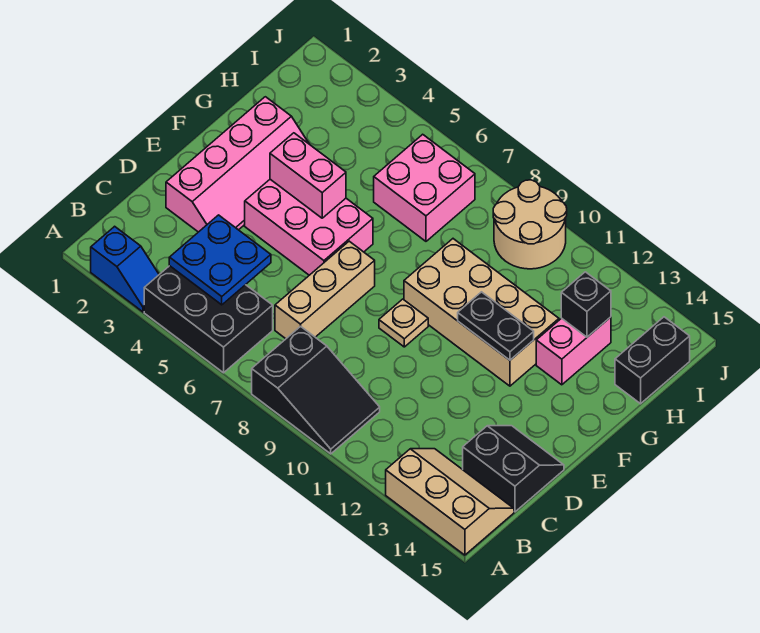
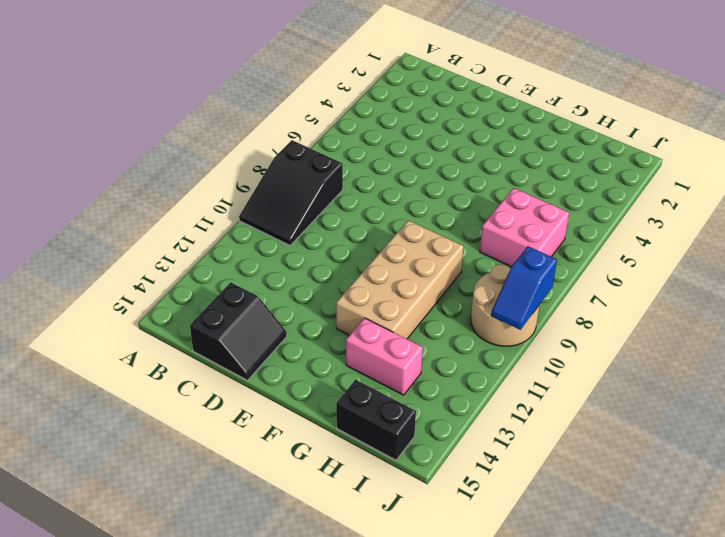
blue slope J9:J10 level 2 top 9 -> blue slope A2:A3 level 1 top 2
none -> black brick A4:B6 level 1
none -> tan slope A13:B15 level 1 top A
none -> tan brick C7:E7 level 1

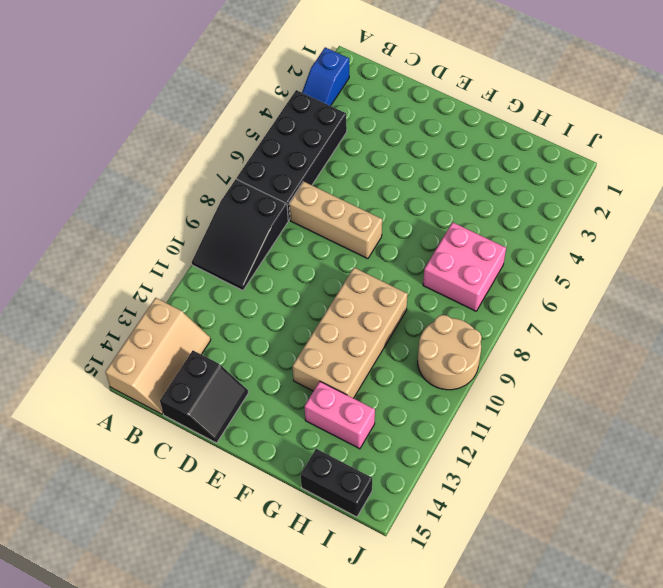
black brick A4:B7 level 1 -> black brick A4:B6 level 1
none -> pink slope D2:G3 level 1 top 2
none -> pink brick E4:F6 level 1
none -> tan plate E9 level 1

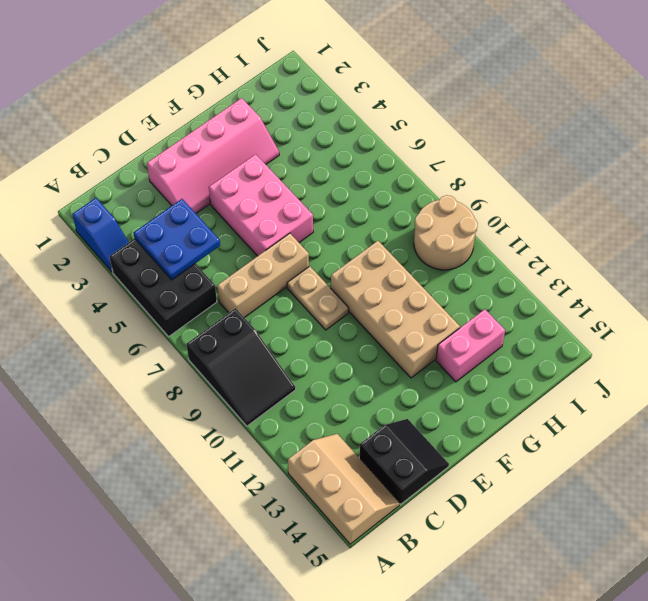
tan plate E8:E9 level 1 -> tan plate E9 level 1
none -> pink brick H6:I7 level 1
none -> black brick H15:I15 level 1
none -> pink brick F4:F5 level 2

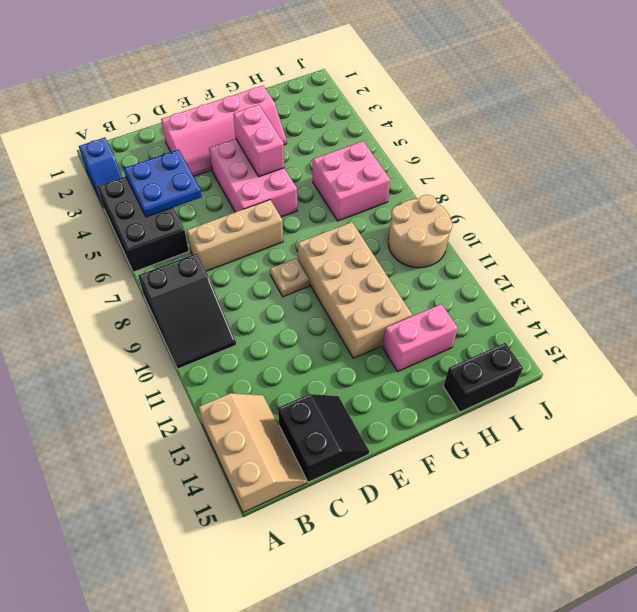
none -> black plate F11:F12 level 2
none -> black brick H13 level 2

